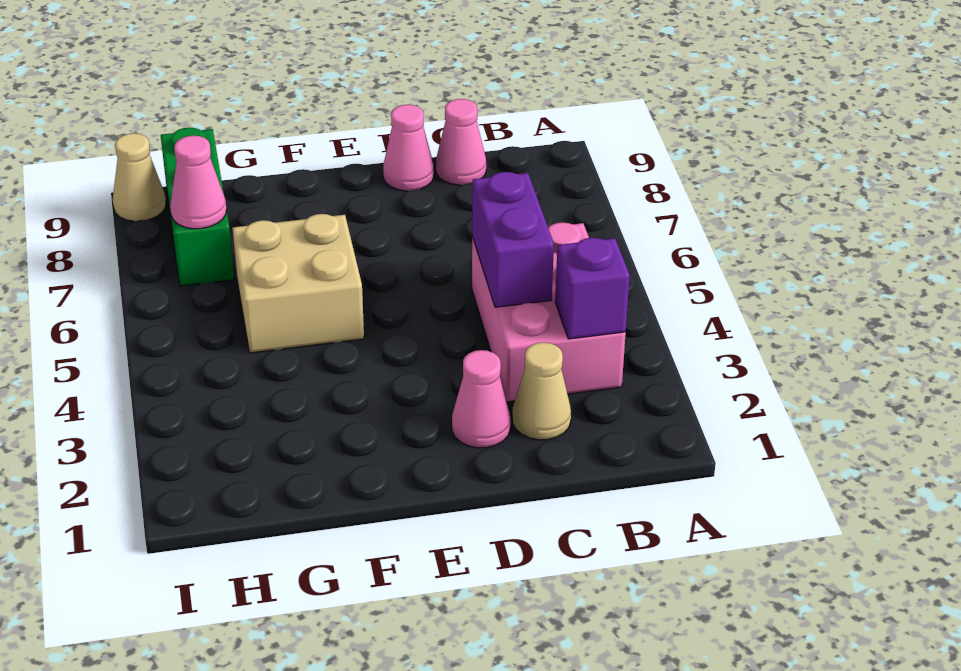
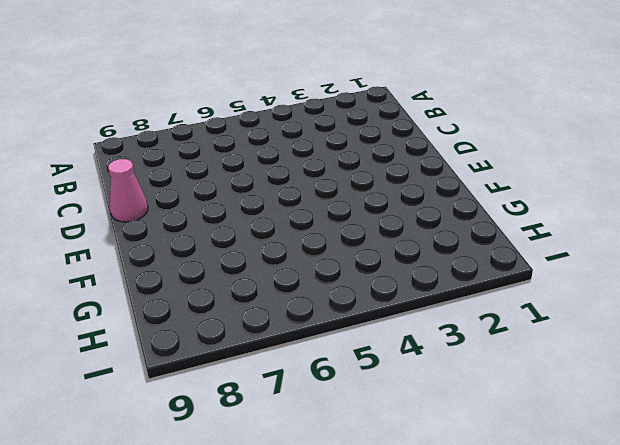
none -> pink brick B3:C5 level 1
none -> tan cone C2 level 1

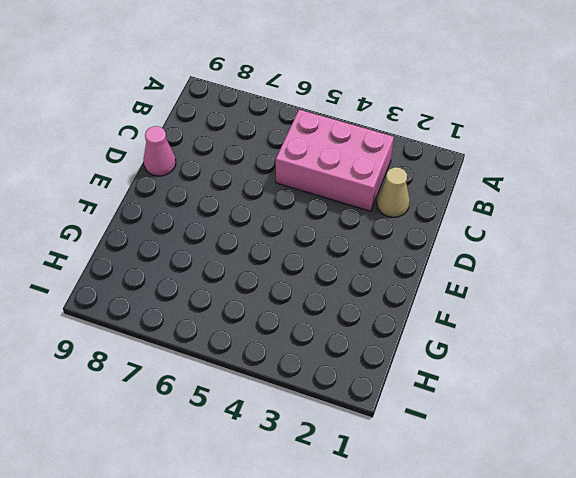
none -> pink cone C9 level 1
none -> pink cone D2 level 1

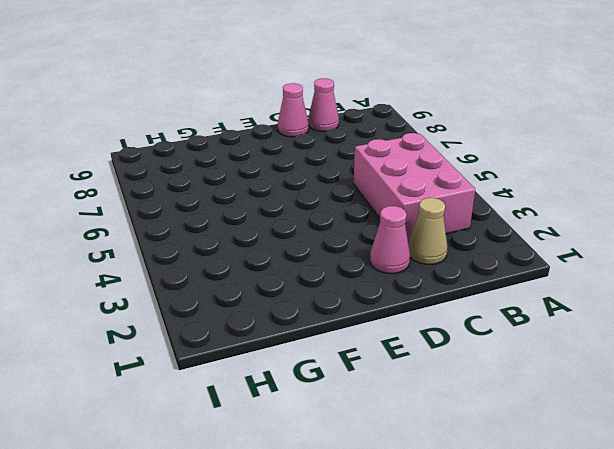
none -> tan brick F5:G6 level 1
none -> green brick H7:H9 level 1

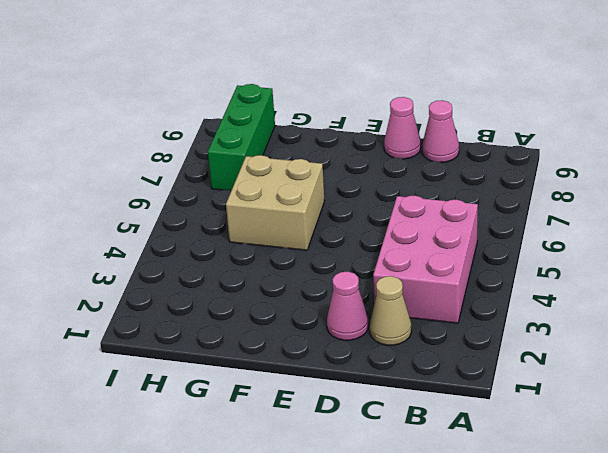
none -> tan cone I9 level 1
none -> purple brick B3 level 2

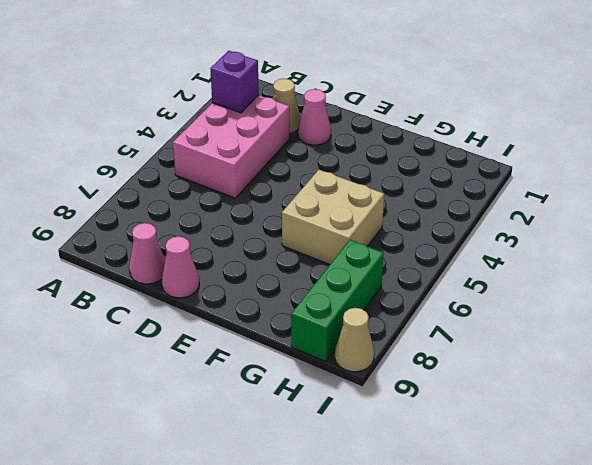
none -> purple brick C4:C5 level 2
none -> pink cone H7 level 2

